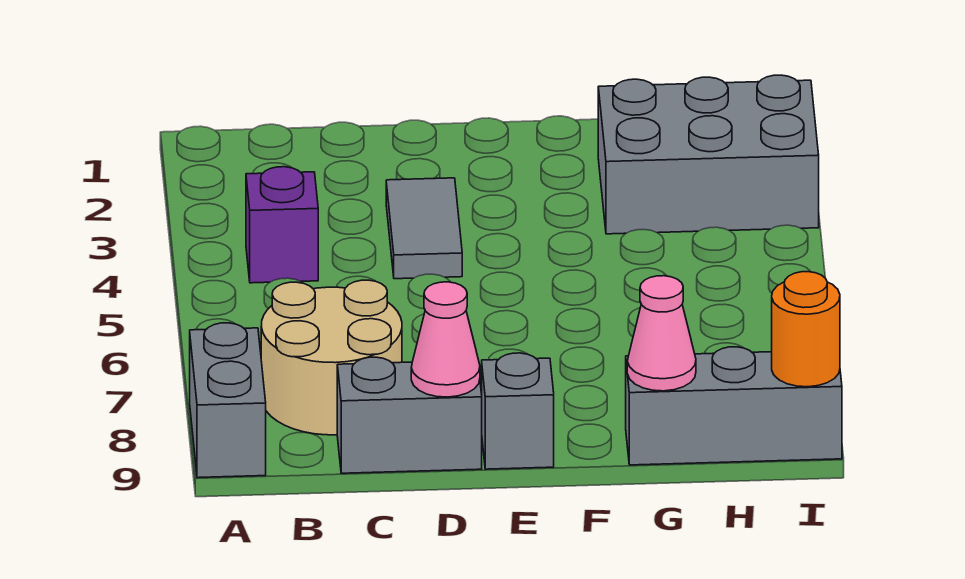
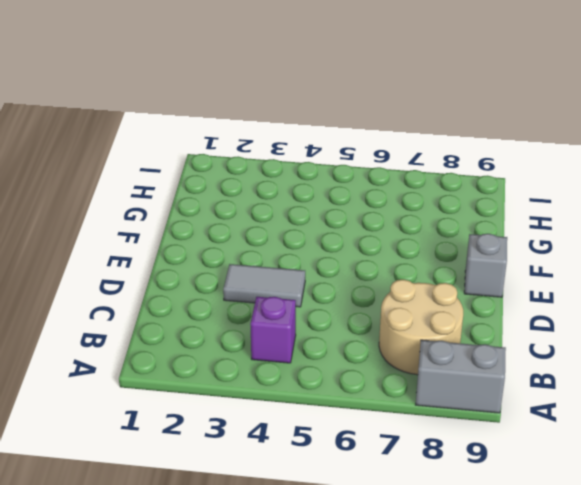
none -> grey brick C9:D9 level 1
none -> grey brick G2:I3 level 1

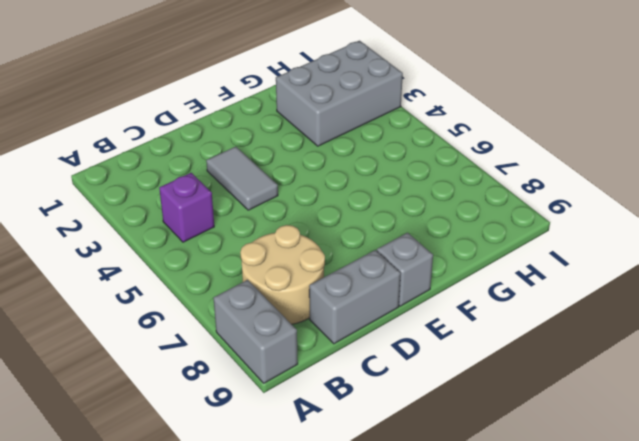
none -> grey brick G9:I9 level 1
none -> pink cone D9 level 2

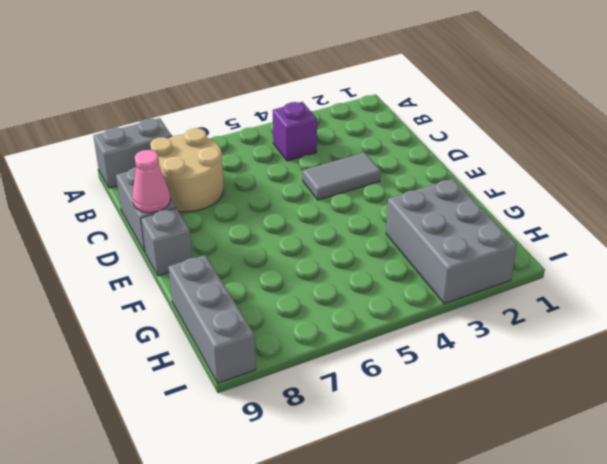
none -> pink cone G9 level 2
none -> orange round brick I9 level 2

